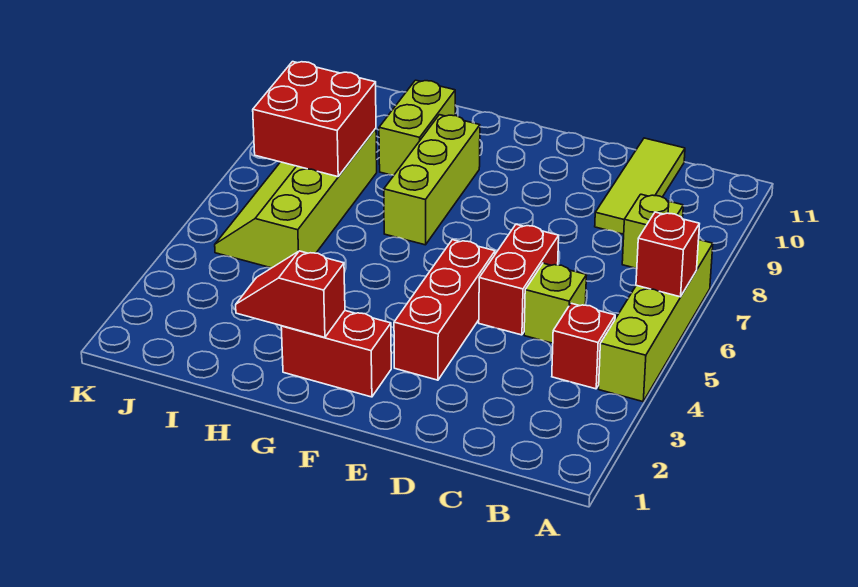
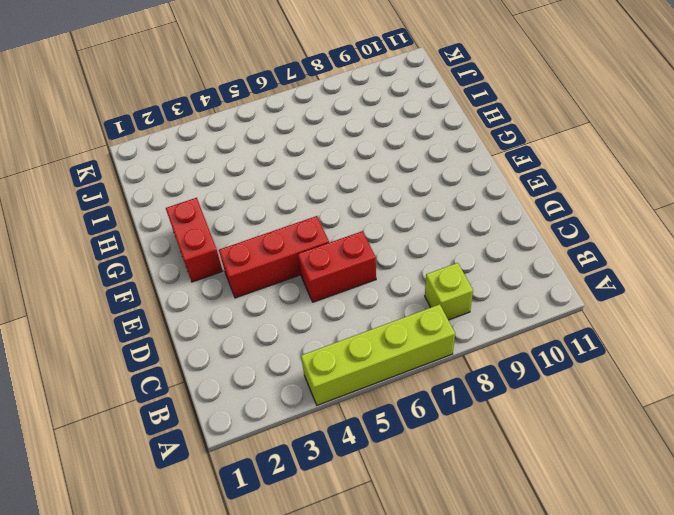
none -> red brick B4 level 1
none -> lime brick C5 level 1
none -> lime tile C9:C11 level 1

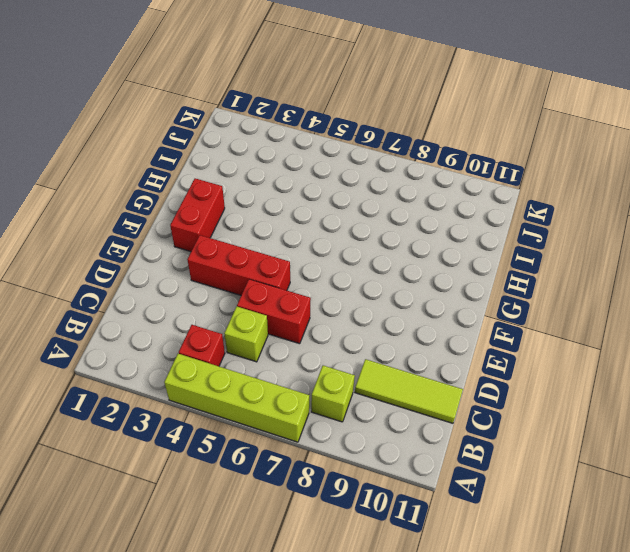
none -> lime brick G7:G9 level 1
none -> lime brick H9:H10 level 1
none -> lime slope I5:J8 level 1 top I

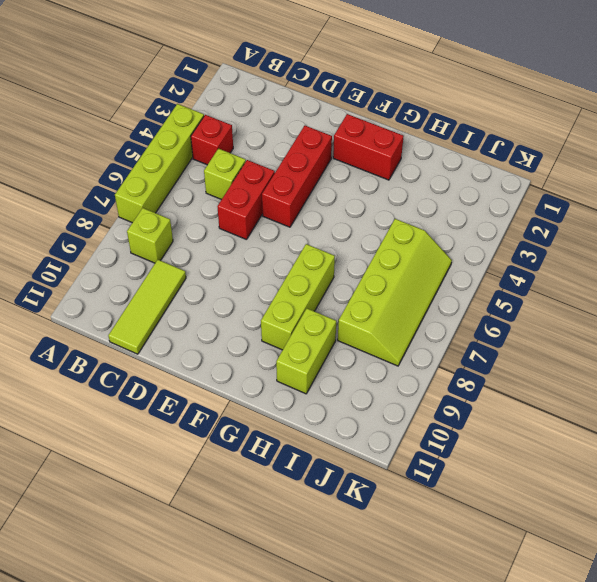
none -> red brick A6 level 2
none -> red slope G2:H2 level 2 top G
none -> red brick I7:J8 level 2

